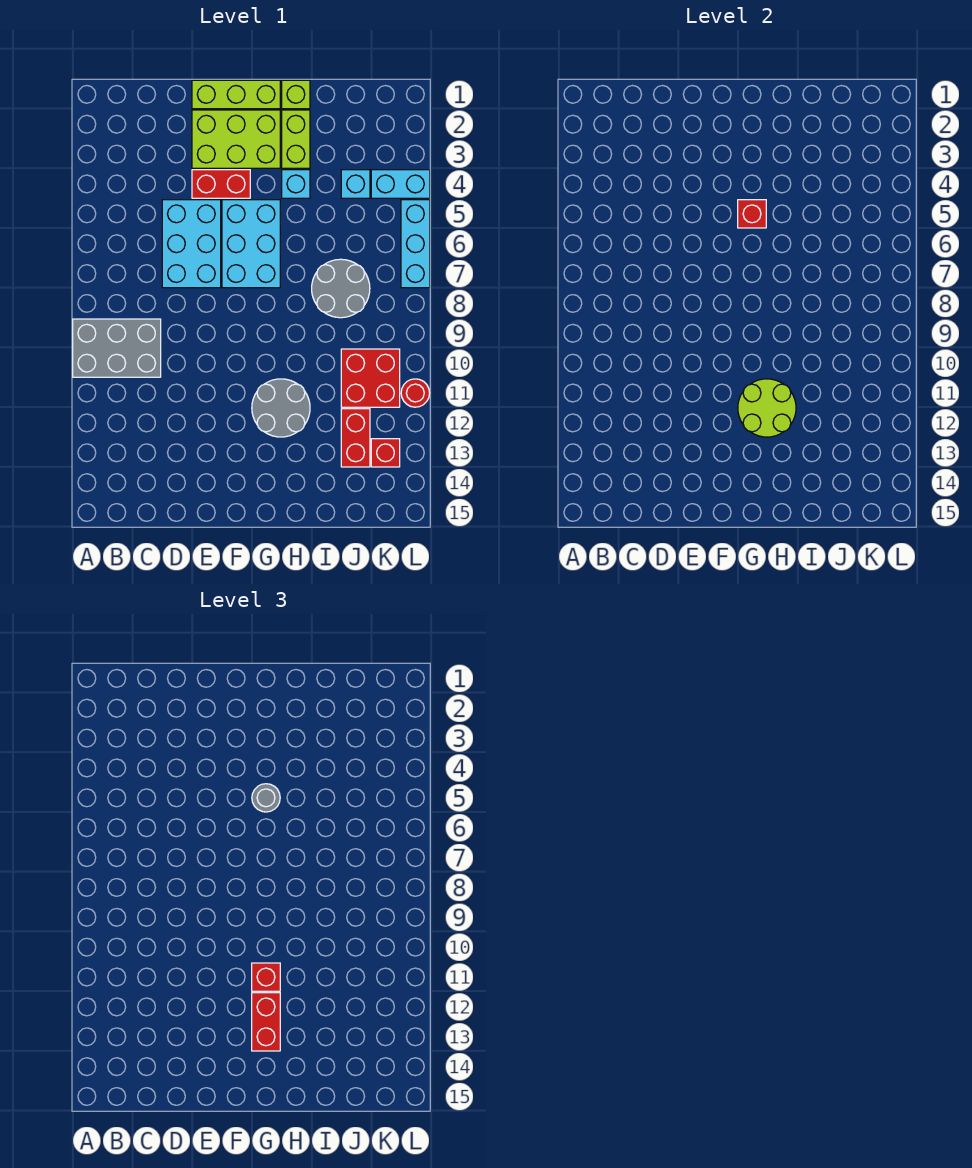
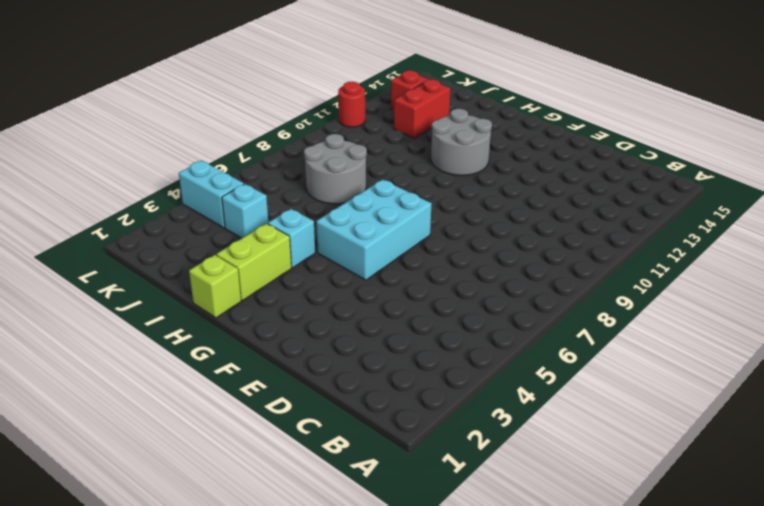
none -> grey brick A9:C10 level 1
none -> cyan brick D5:E7 level 1
none -> lime brick E1:G1 level 1

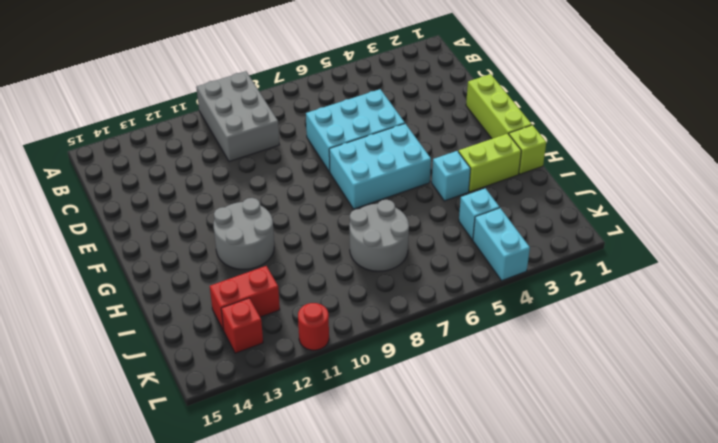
none -> lime brick E2:G3 level 1
none -> red brick E4:F4 level 1
none -> red brick J10:K11 level 1

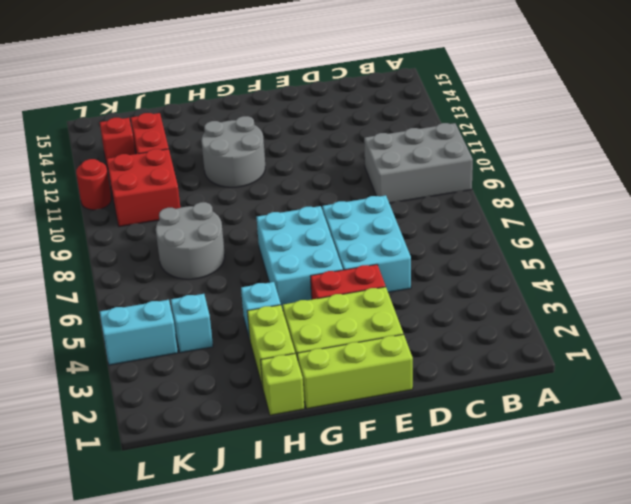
none -> cyan brick L5:L7 level 1
none -> red brick G5 level 2
none -> lime round brick G11:H12 level 2

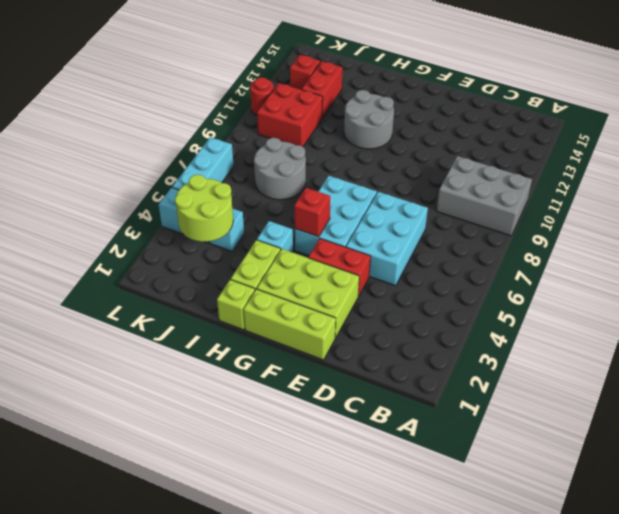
lime round brick J3:K4 level 2 -> lime round brick G11:H12 level 2
none -> grey round brick G5 level 3
none -> red brick G11 level 3
none -> red brick G12:G13 level 3

